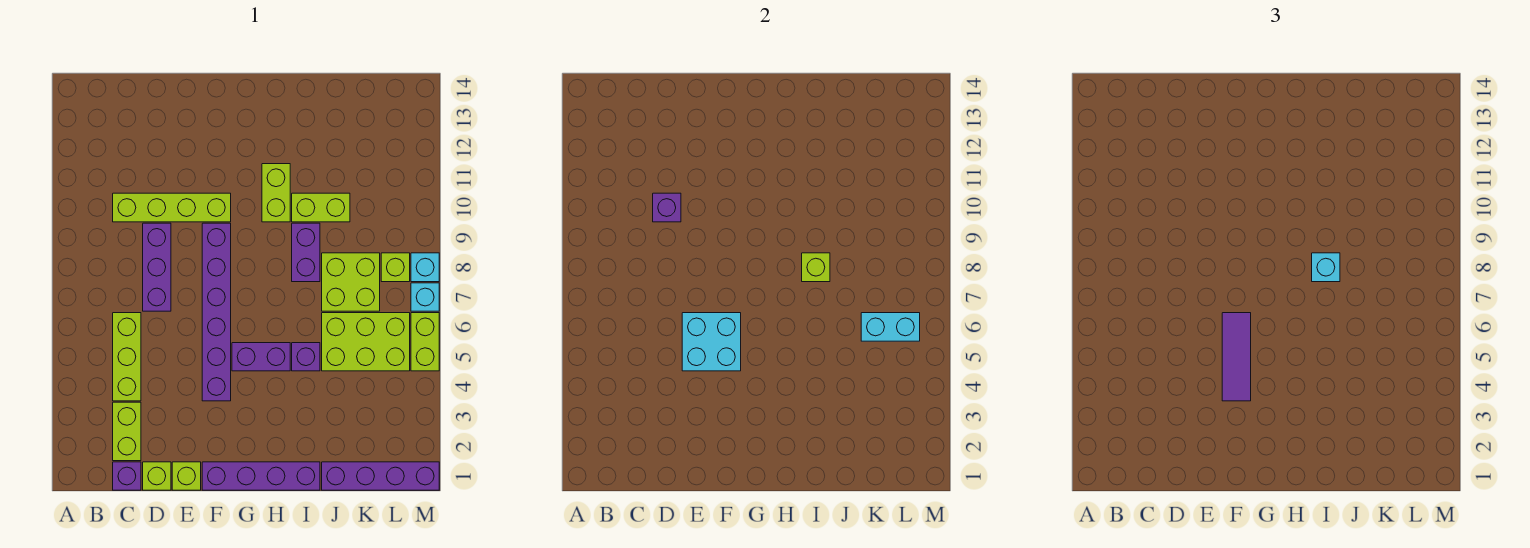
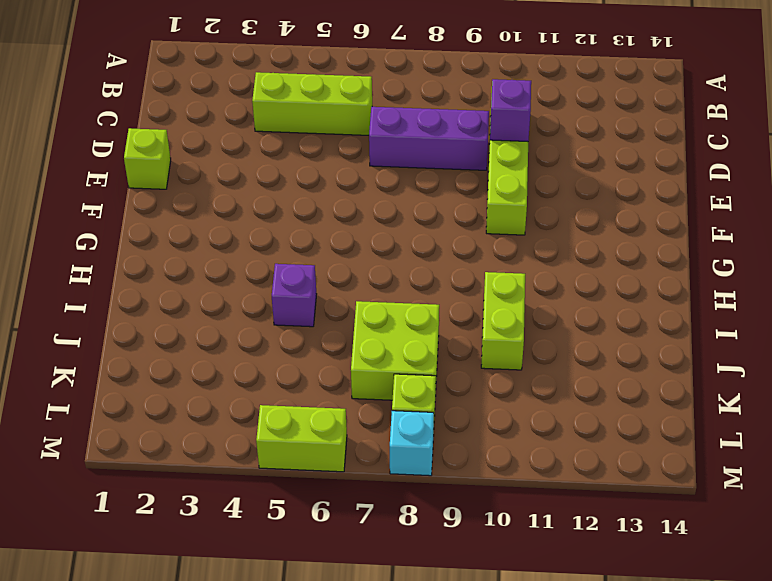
none -> purple brick C1 level 1
none -> lime brick C2:C3 level 1
none -> lime brick D1 level 1

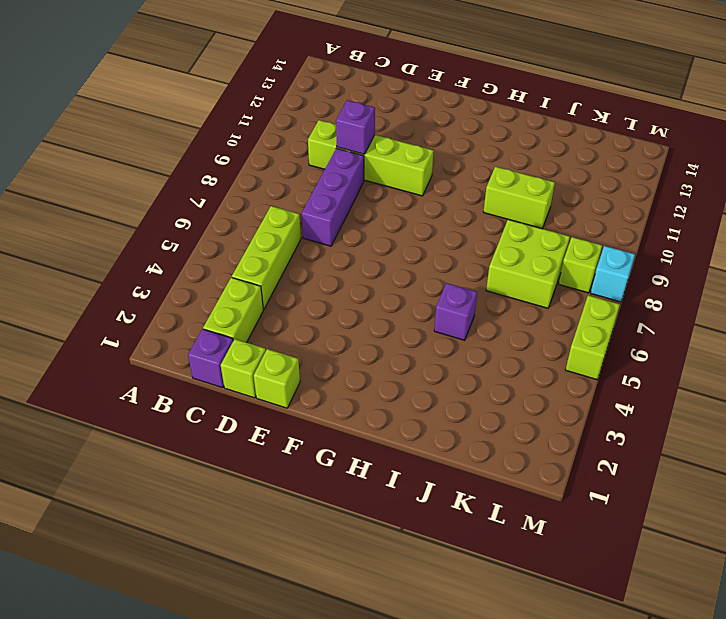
none -> purple brick F1:I1 level 1
none -> purple brick F4:F9 level 1
none -> purple brick G5:H5 level 1

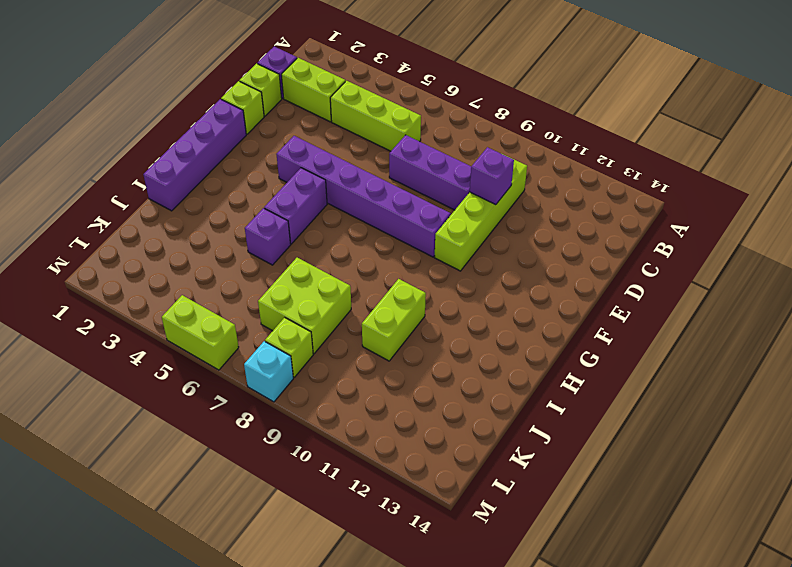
none -> lime brick H10:H11 level 1
none -> purple brick I8:I9 level 1
none -> purple brick J1:M1 level 1

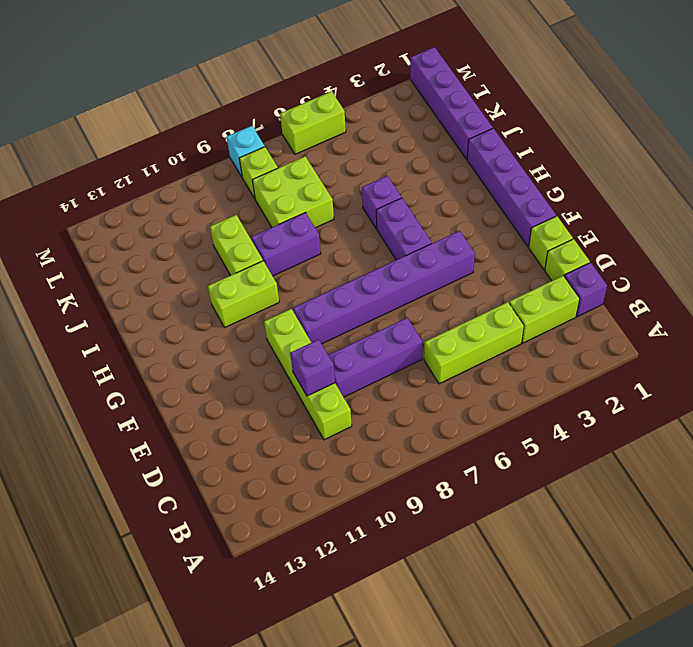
none -> lime brick J5:L6 level 1
none -> cyan brick M7 level 1
none -> cyan brick E5:F6 level 2

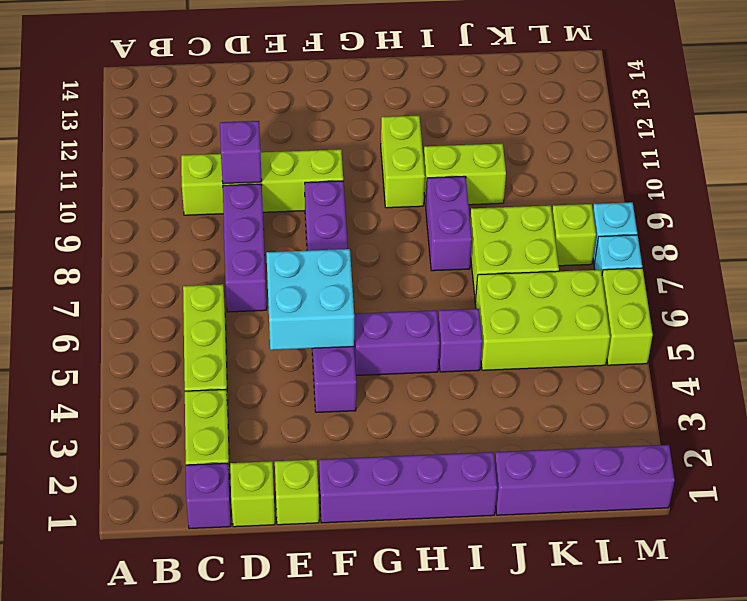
none -> lime brick I8 level 2
none -> cyan brick K6:L6 level 2
none -> purple tile F4:F6 level 3

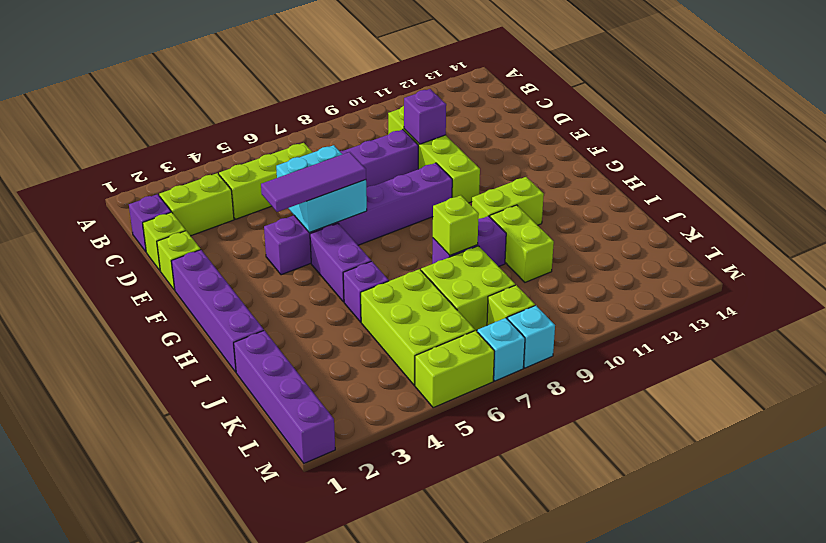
none -> cyan brick K6:L6 level 2
none -> cyan brick I8 level 3

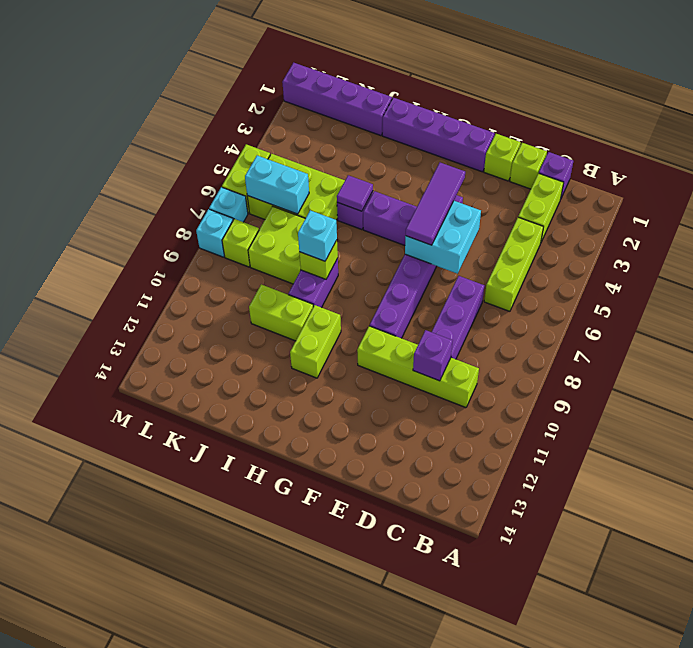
purple tile I5 level 2 -> none

